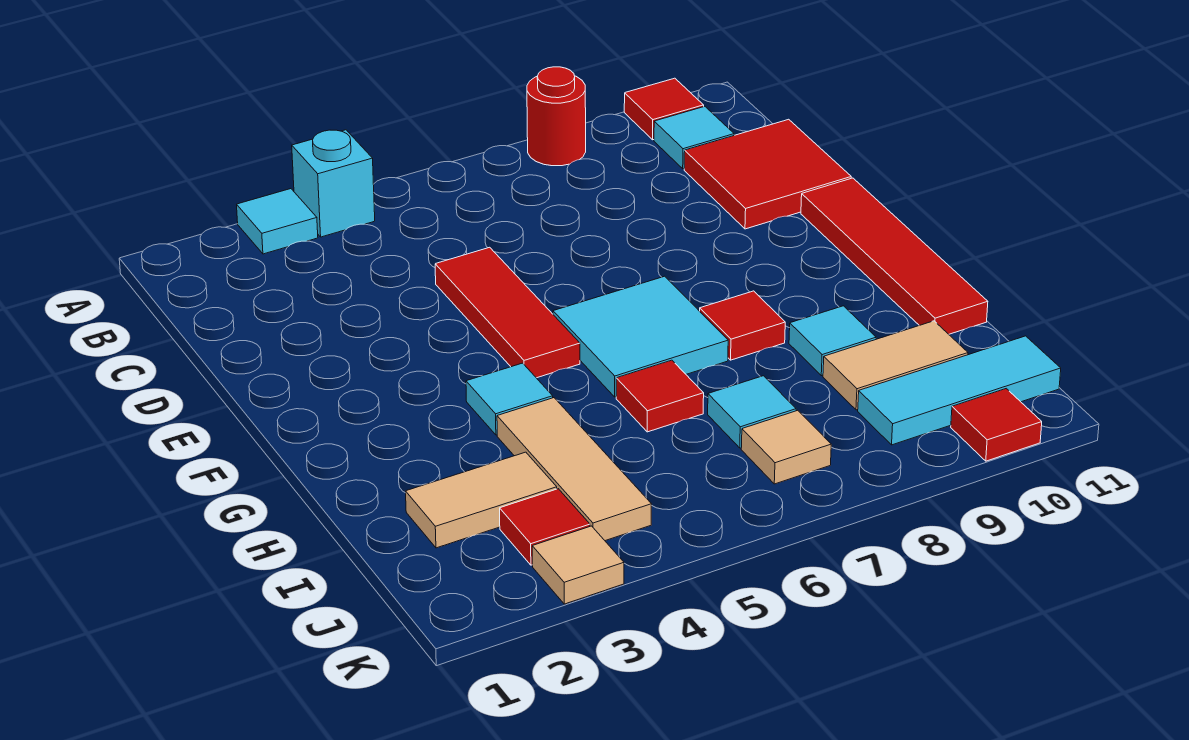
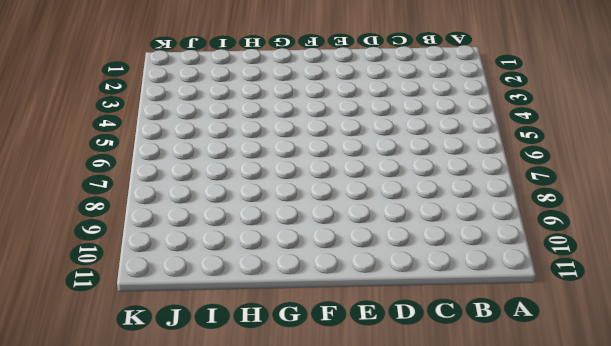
none -> cyan tile A3 level 1
none -> cyan brick A4 level 1
none -> red round brick A8 level 1

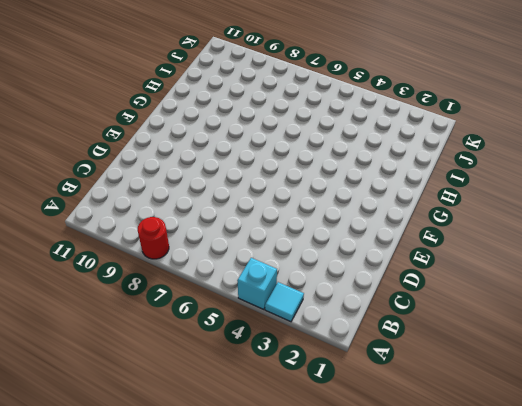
none -> red tile A10 level 1
none -> cyan tile B10 level 1
none -> red tile C10:D11 level 1

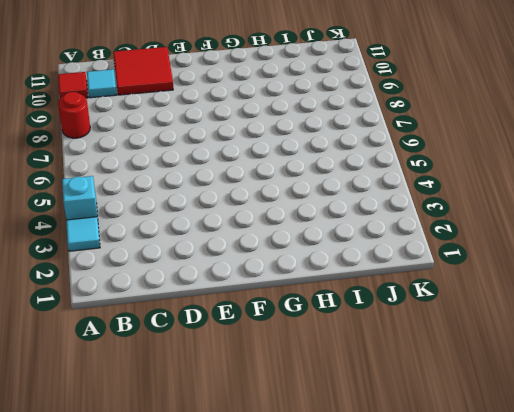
none -> red tile D5:F5 level 1
none -> red tile E11:H11 level 1
none -> cyan tile F6:G7 level 1

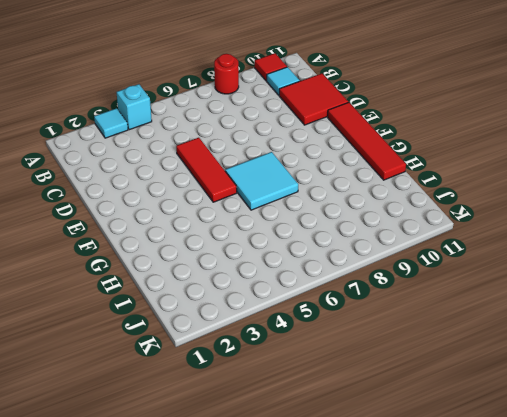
none -> cyan tile G4 level 1
none -> red tile G8 level 1
none -> tan tile H4:J4 level 1

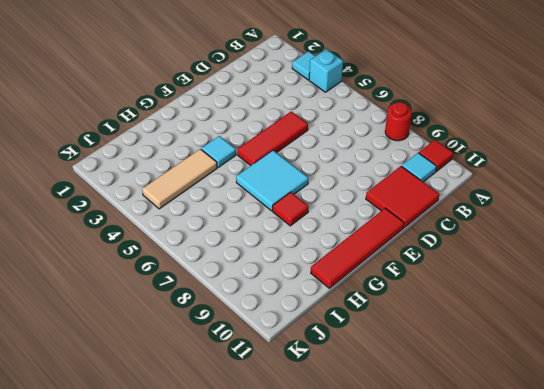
none -> red tile H6 level 1
none -> cyan tile H9 level 1
none -> tan tile I2:I3 level 1

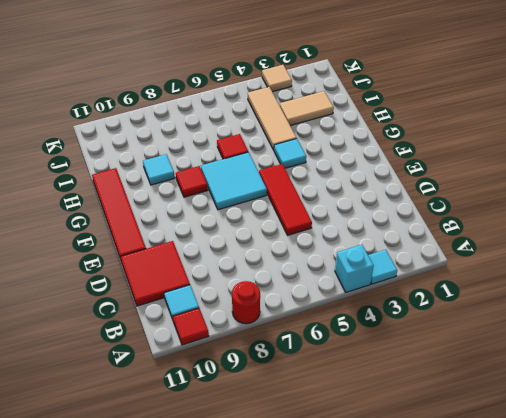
none -> cyan tile I7 level 1
none -> tan tile I9:I10 level 1
none -> red tile J3 level 1

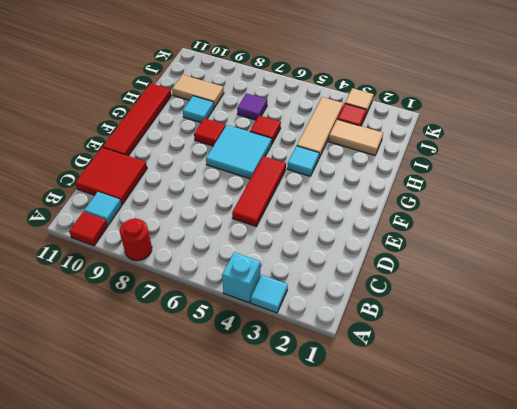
purple tile I7 level 1 -> cyan tile I7 level 1
none -> tan tile J7 level 1
none -> cyan tile J9:J11 level 1
none -> red tile K10 level 1

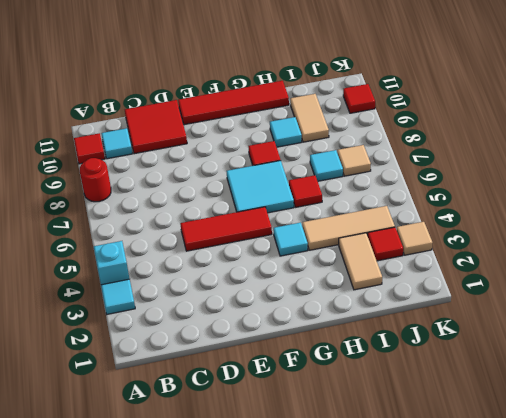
none -> cyan tile J9:J11 level 1

